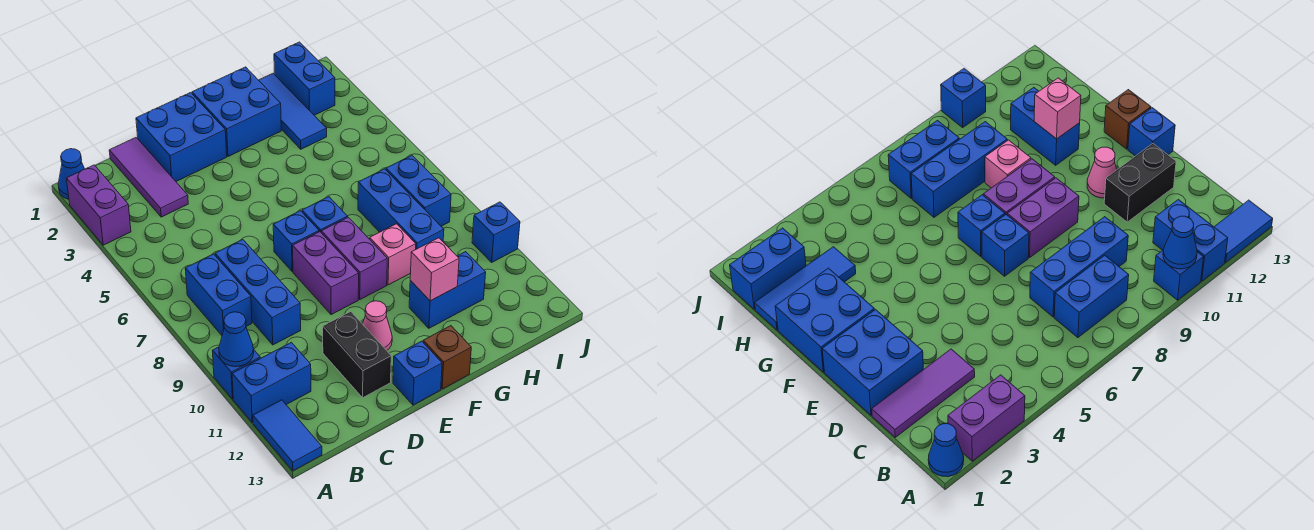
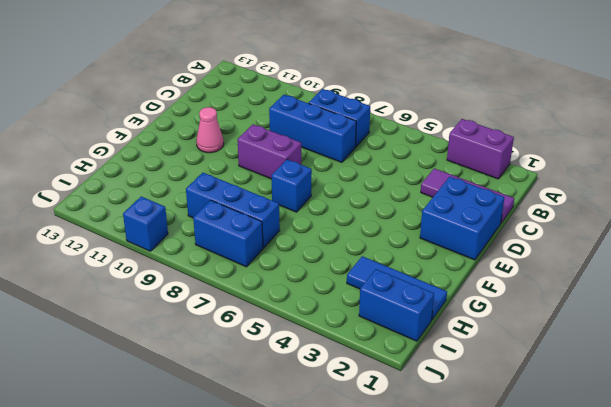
none -> blue cone A1 level 1
none -> blue brick A10 level 1
none -> blue brick A11:B11 level 1

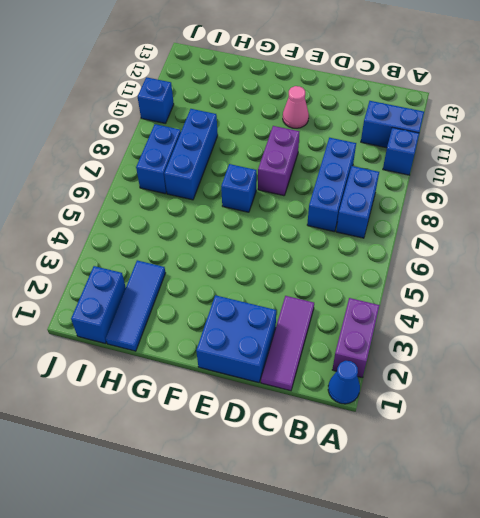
none -> blue tile A12:A13 level 1
none -> black brick D11:D12 level 1
none -> blue brick E7 level 1

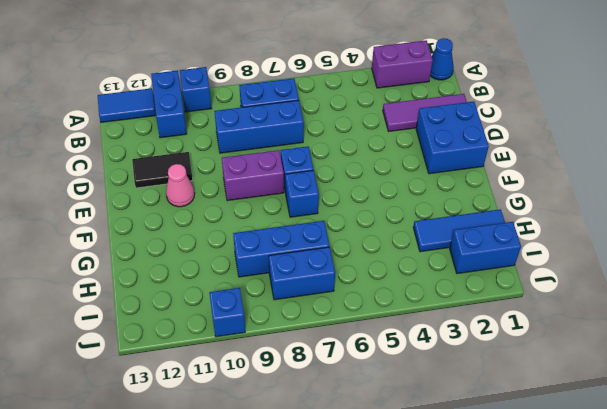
black tile D11:D12 level 1 -> black brick D11:D12 level 1
none -> blue brick E13 level 1
none -> blue brick F1:G2 level 1
none -> purple brick F8:F9 level 1

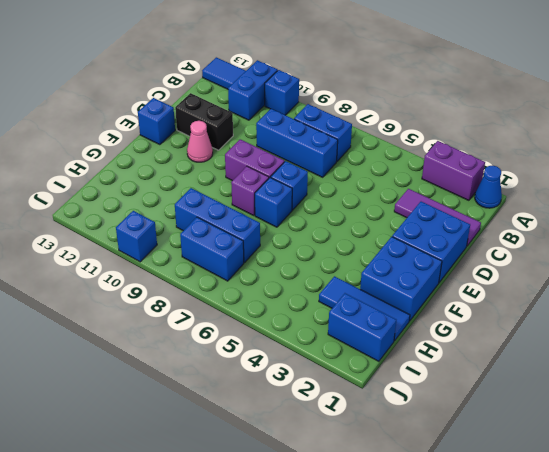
purple brick F8 level 1 -> purple brick F8:F9 level 1
none -> brown brick F13 level 1
none -> pink brick G9 level 1
none -> blue brick G11:H11 level 1

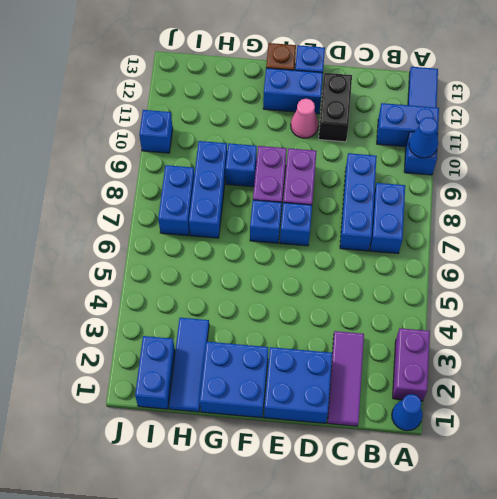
blue brick E12:F12 level 1 -> blue brick G11:H11 level 1
blue brick G9 level 1 -> pink brick G9 level 1
none -> pink brick G11 level 2

